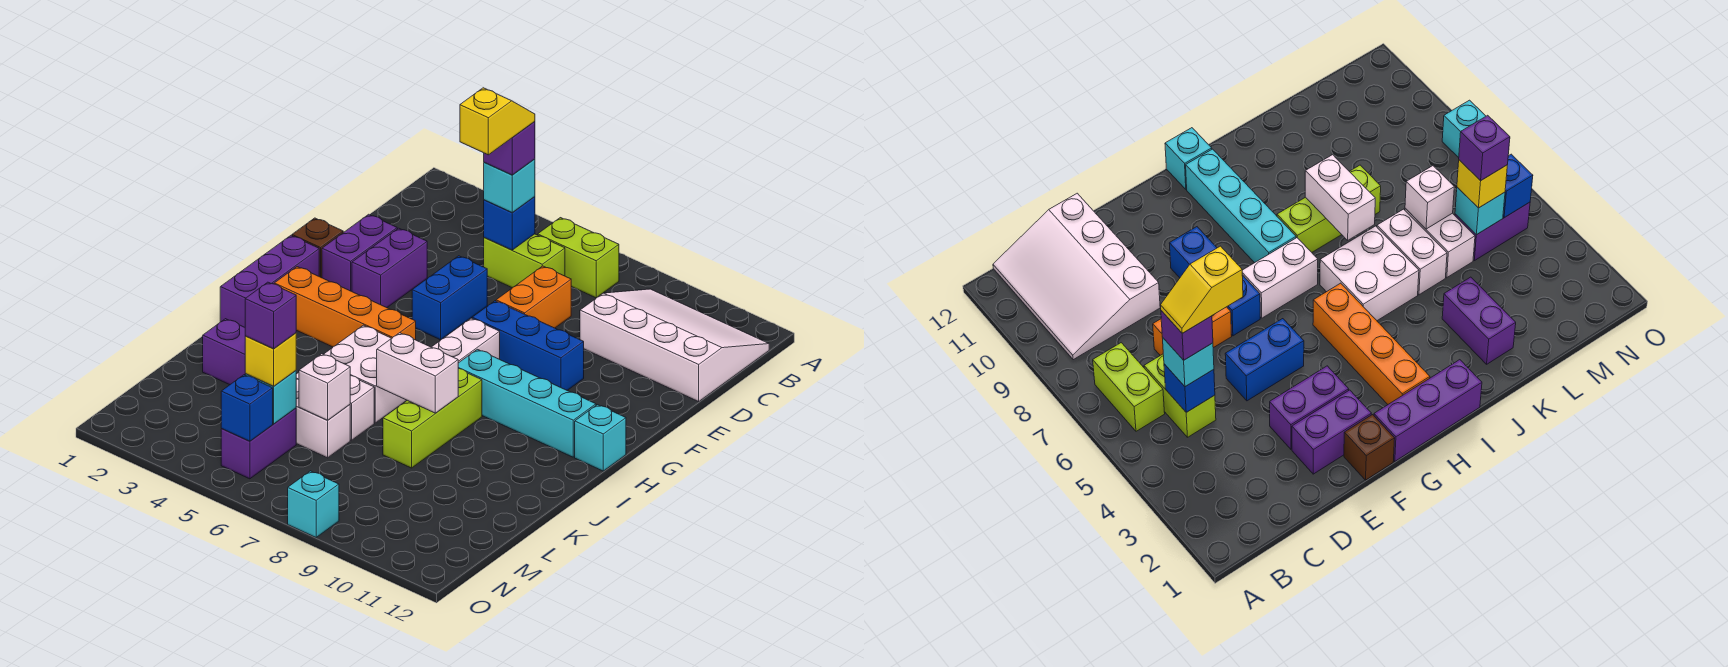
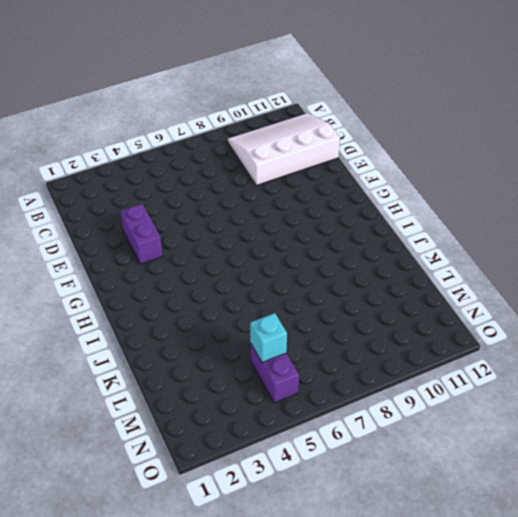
none -> lime brick B6:B7 level 1
none -> lime brick C5:C6 level 1
none -> orange brick D7:E7 level 1
none -> purple brick E2:F2 level 1

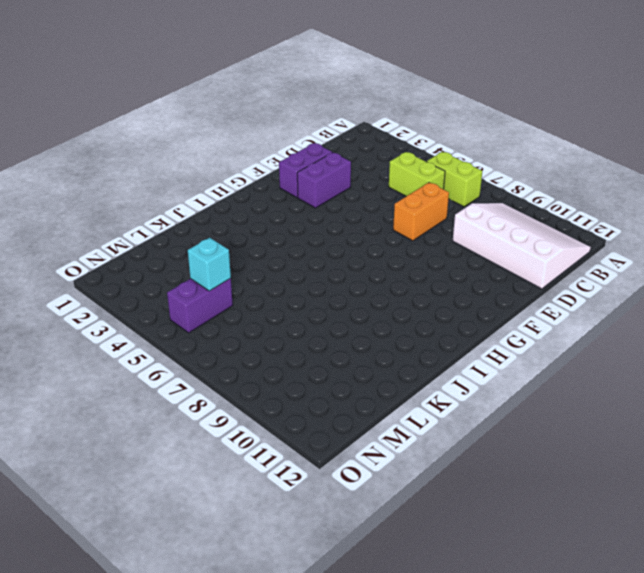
none -> blue brick E5:F5 level 1
none -> brown brick F1 level 1
none -> blue brick F7:F9 level 1
none -> purple brick G1:I1 level 1

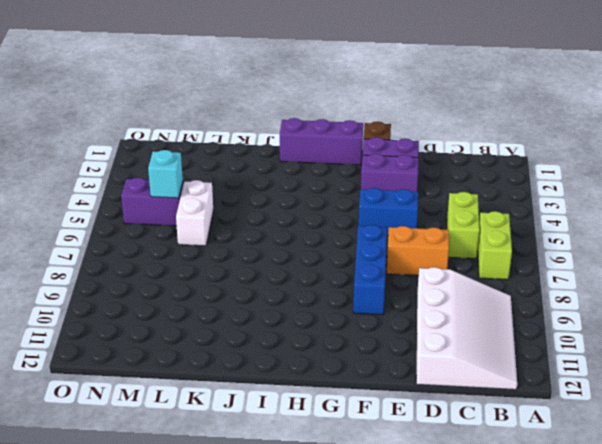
none -> white brick G7:H7 level 1
none -> orange brick H2:H5 level 1
none -> cyan brick H8:H11 level 1
none -> cyan brick H12 level 1

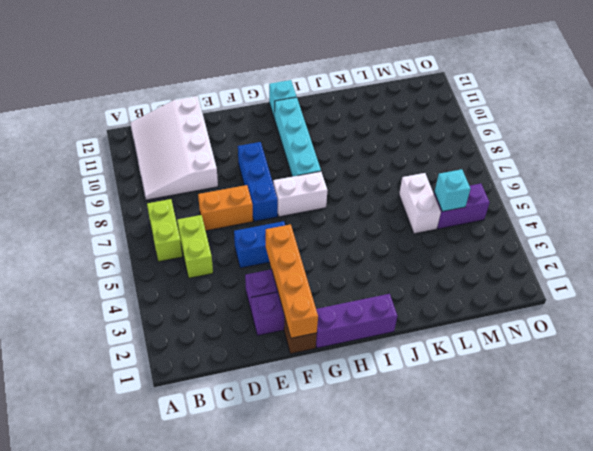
orange brick F1:F4 level 2 -> orange brick H2:H5 level 1
none -> white brick I5:J6 level 1
none -> lime brick I8:K8 level 1
none -> purple brick K2:K3 level 1
none -> white brick K5:K6 level 1

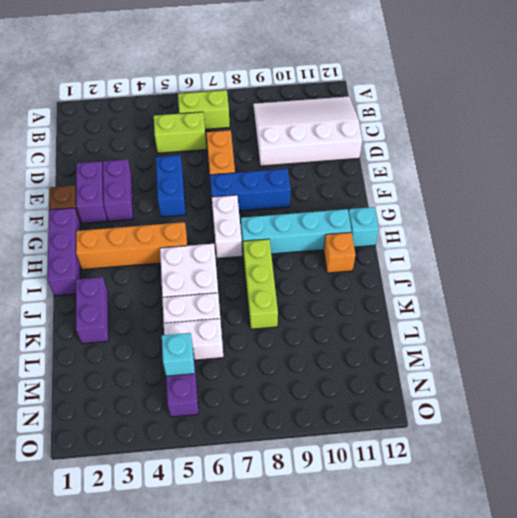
orange brick I11 level 1 -> none
purple brick J2:K2 level 1 -> purple brick K2:K3 level 1
none -> cyan brick O8 level 1
none -> blue brick C5 level 2
none -> white brick J7:J8 level 2
none -> white brick L6 level 2

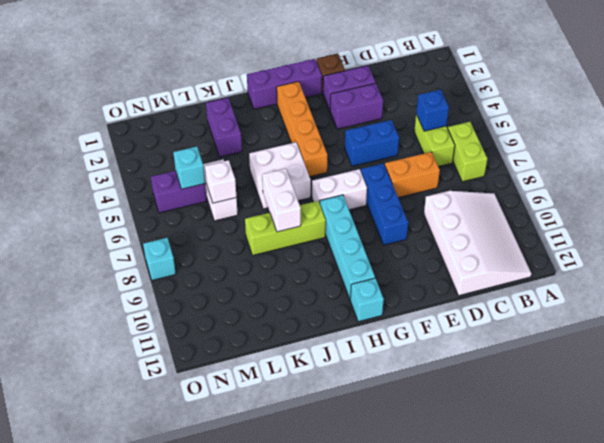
none -> white brick K5:K6 level 1
none -> blue brick N5 level 2
none -> cyan brick C5 level 3
none -> yellow brick M5 level 3

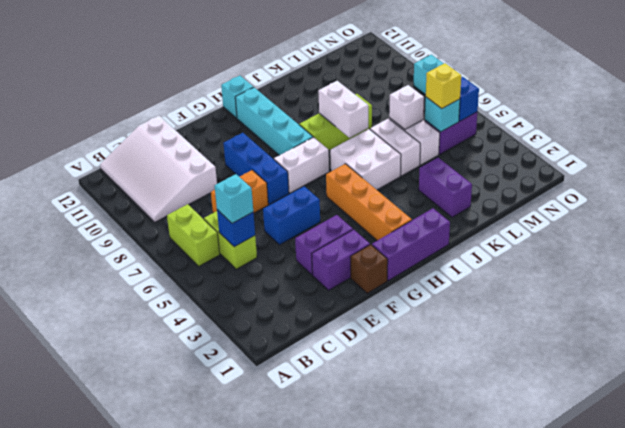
none -> purple brick C5 level 4
none -> purple brick M5 level 4
none -> yellow slope C5:D5 level 5 top D

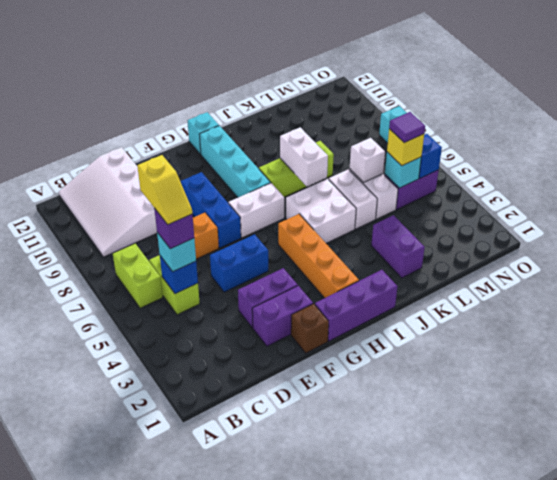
yellow slope C5:C6 level 5 top 6 -> yellow slope C5:D5 level 5 top D
purple tile M5 level 4 -> purple brick M5 level 4

